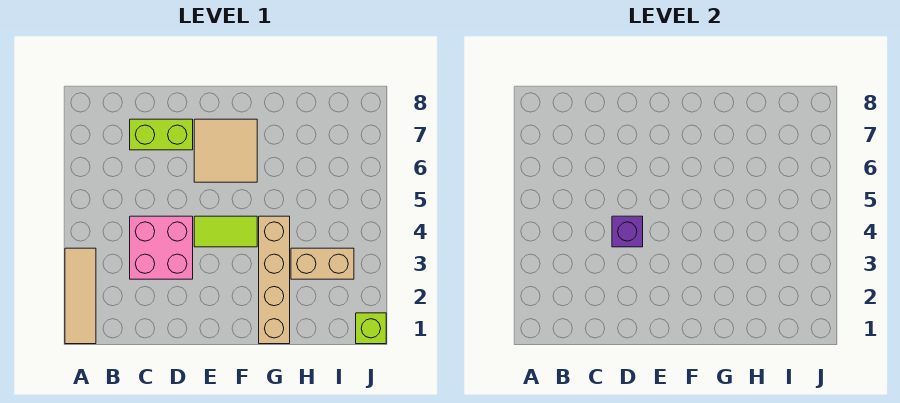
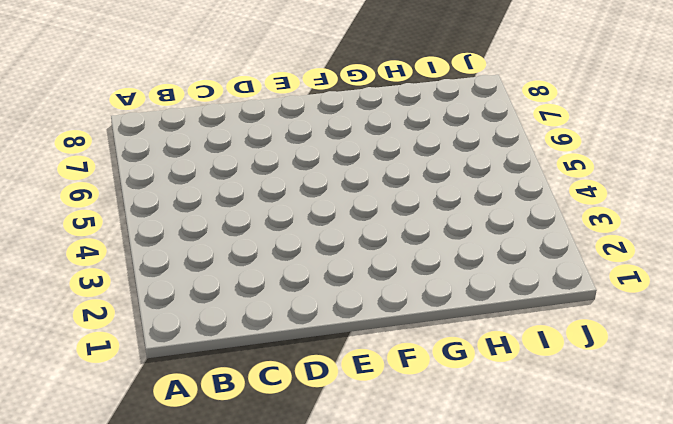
none -> tan tile A1:A3 level 1
none -> pink brick C3:D4 level 1

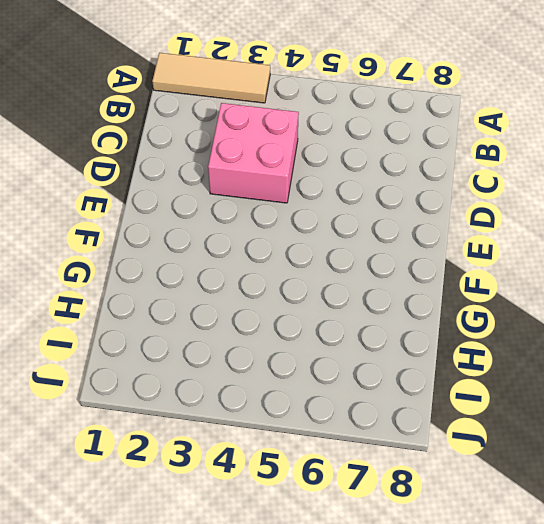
none -> lime brick C7:D7 level 1
none -> lime tile E4:F4 level 1

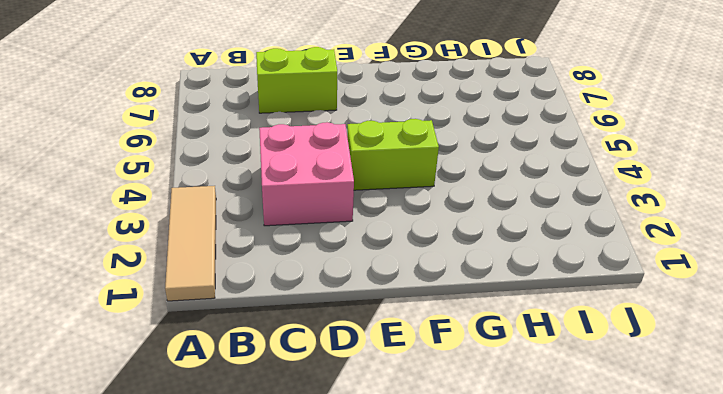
lime brick E4:F4 level 1 -> lime tile E4:F4 level 1
none -> tan tile E6:F7 level 1
none -> tan brick G1:G4 level 1

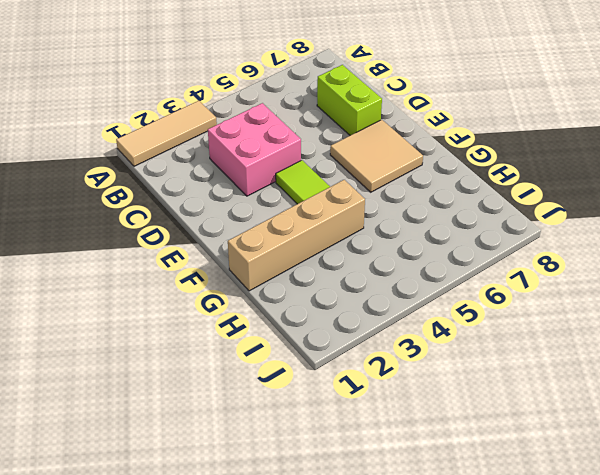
none -> tan brick H3:I3 level 1
none -> lime brick J1 level 1

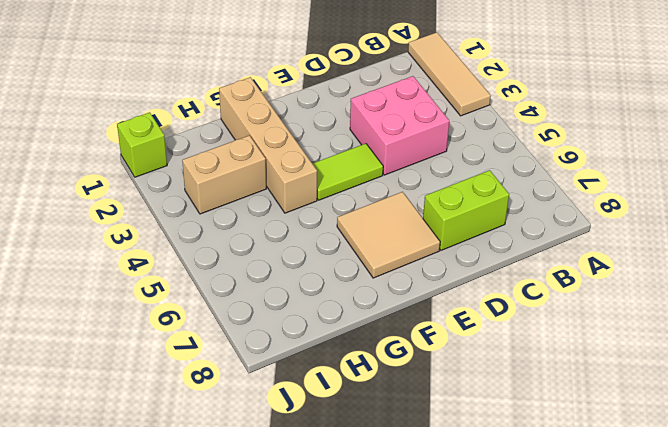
none -> purple brick D4 level 2

